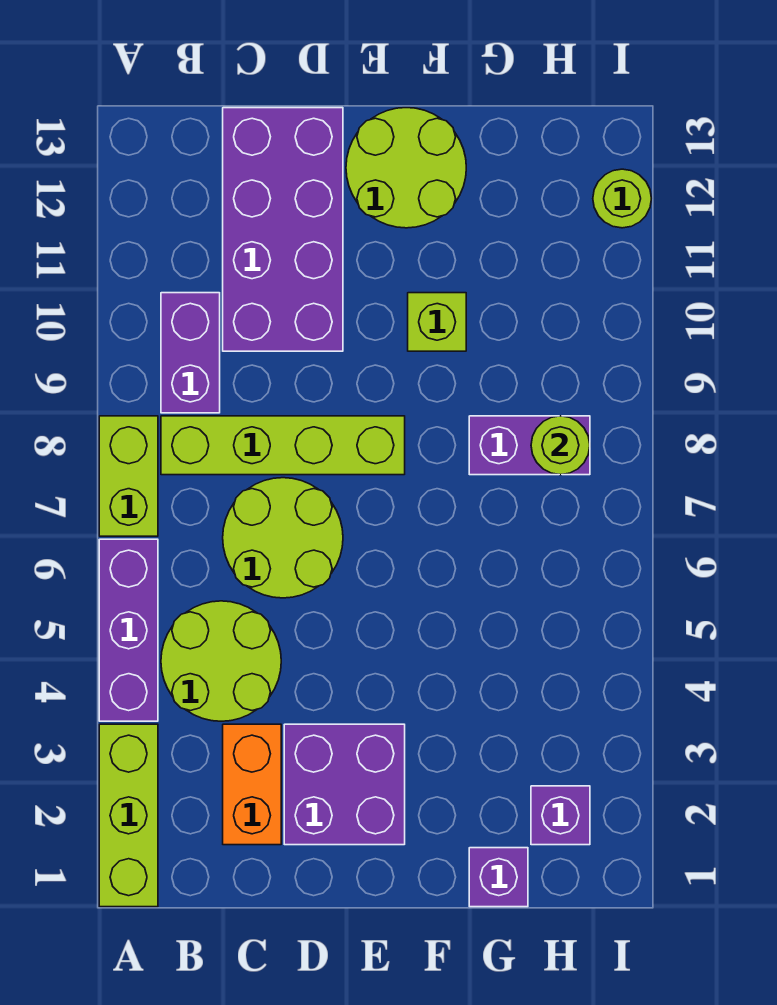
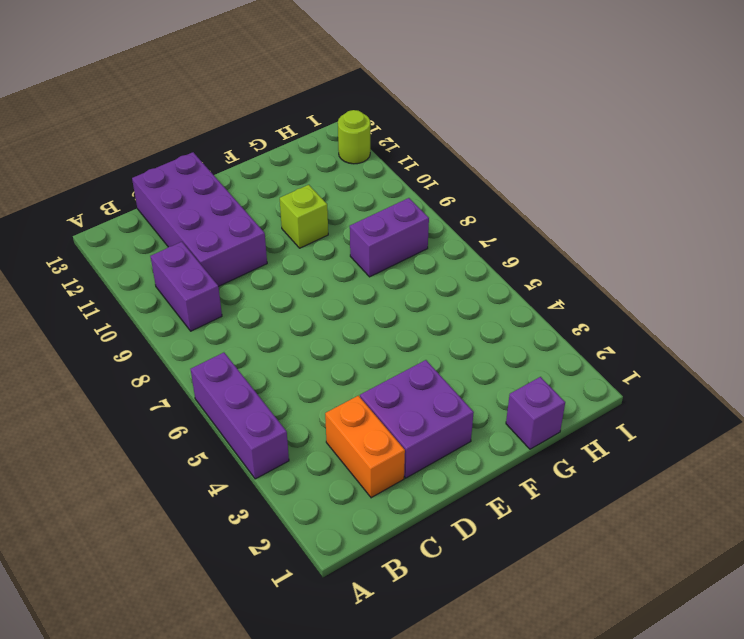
none -> lime brick A1:A3 level 1
none -> lime brick A7:A8 level 1
none -> lime round brick B4:C5 level 1

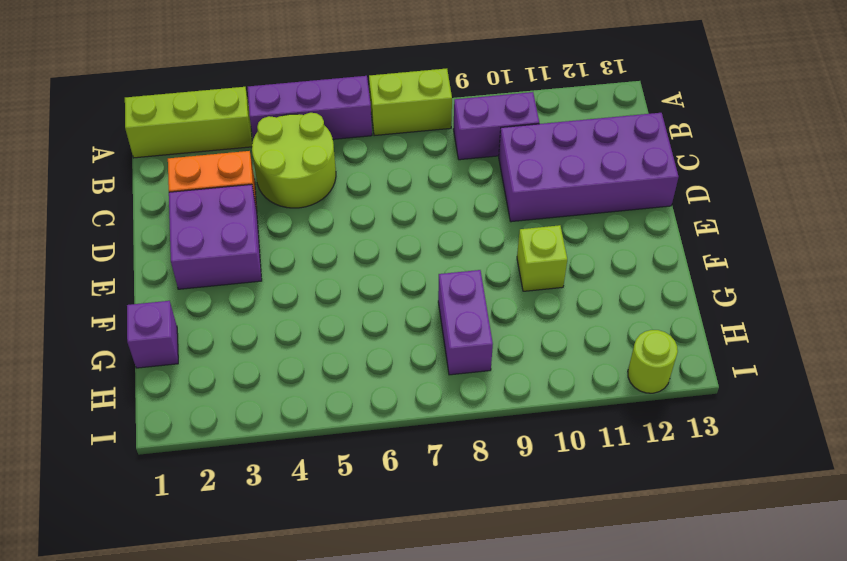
none -> lime brick B8:E8 level 1
none -> lime round brick C6:D7 level 1
none -> lime round brick E12:F13 level 1

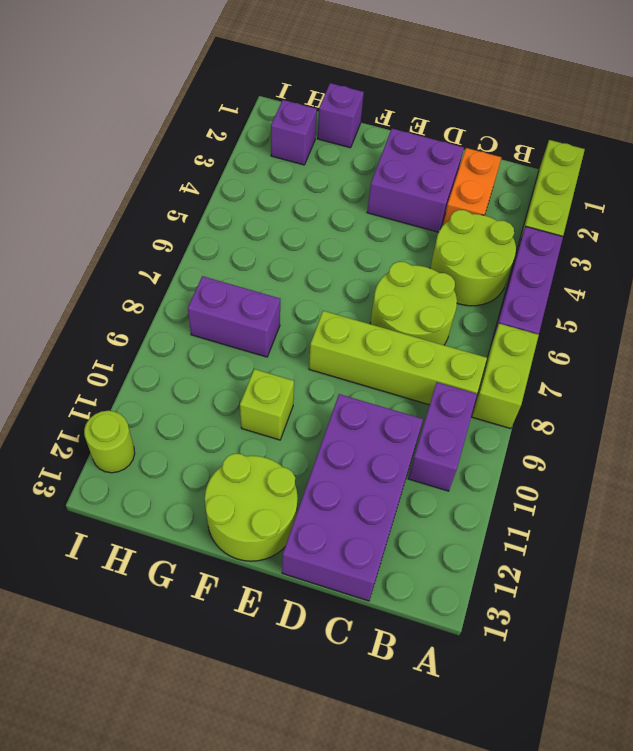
none -> lime round brick H8 level 2

